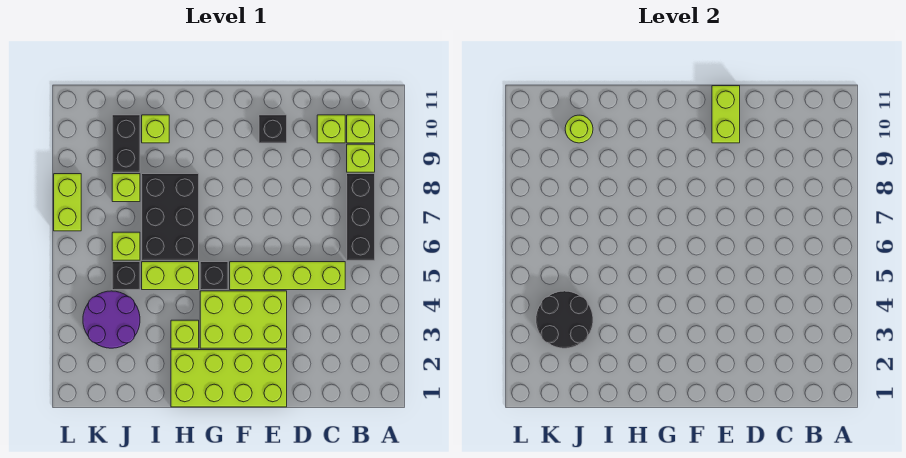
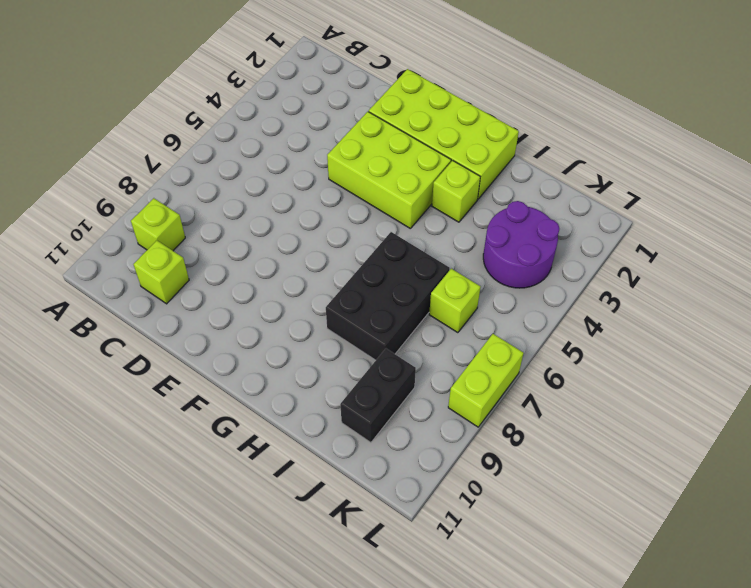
none -> black brick B6:B8 level 1
none -> lime brick B10 level 1
none -> lime brick C5:F5 level 1

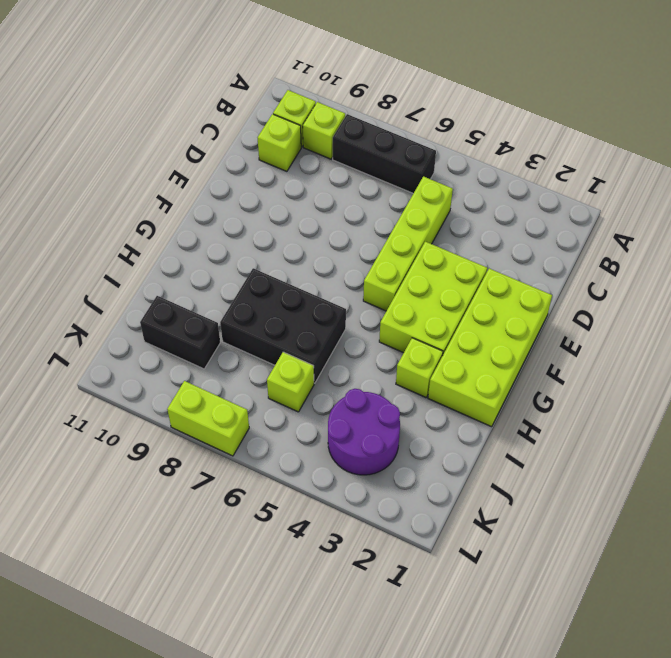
none -> black brick E10 level 1
none -> black brick G5 level 1
none -> lime brick H5:I5 level 1

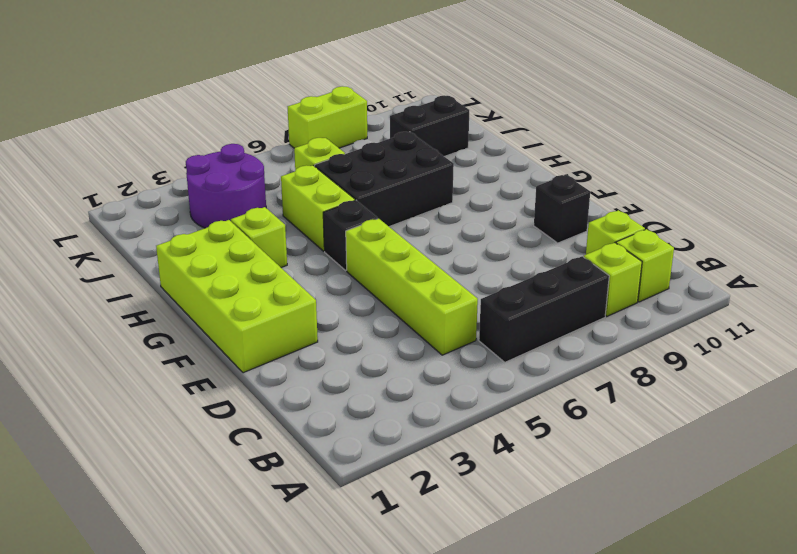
none -> lime brick E3:G4 level 1
none -> lime brick I10 level 1
none -> black brick J5 level 1

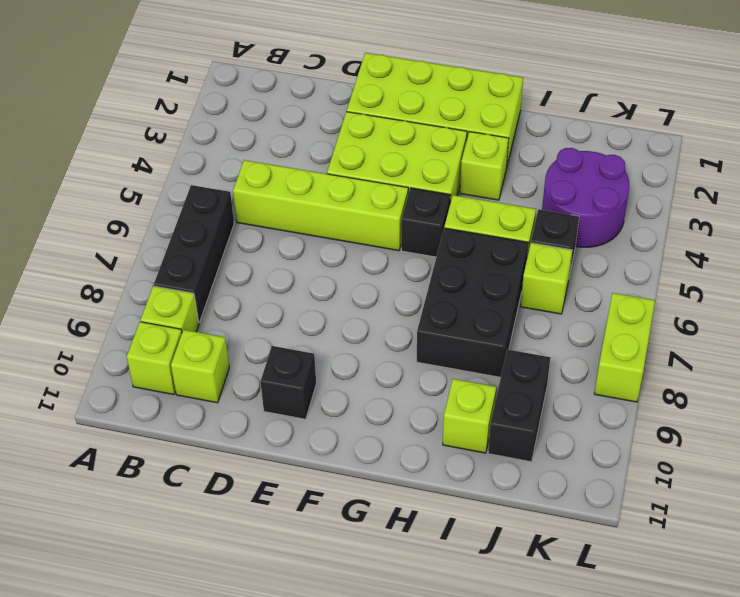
none -> lime brick J8 level 1
none -> lime brick E10:E11 level 2
none -> black round brick J3:K4 level 2

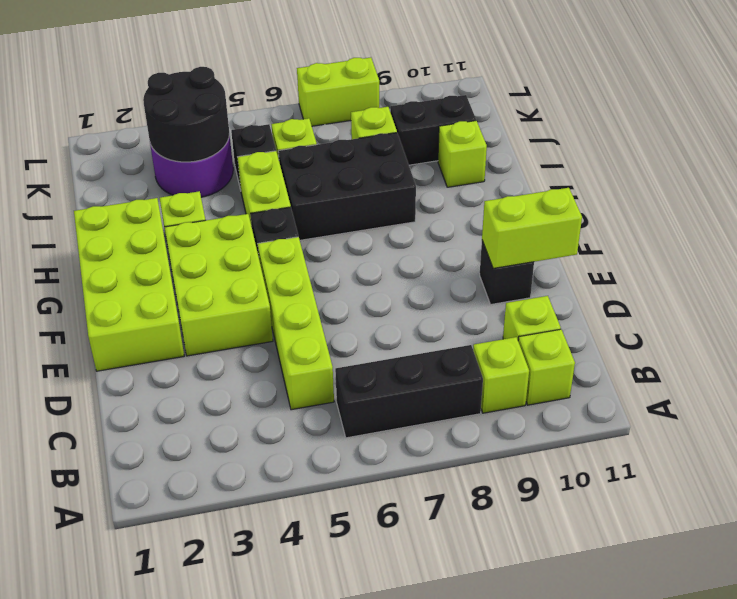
none -> lime round brick J10 level 2

